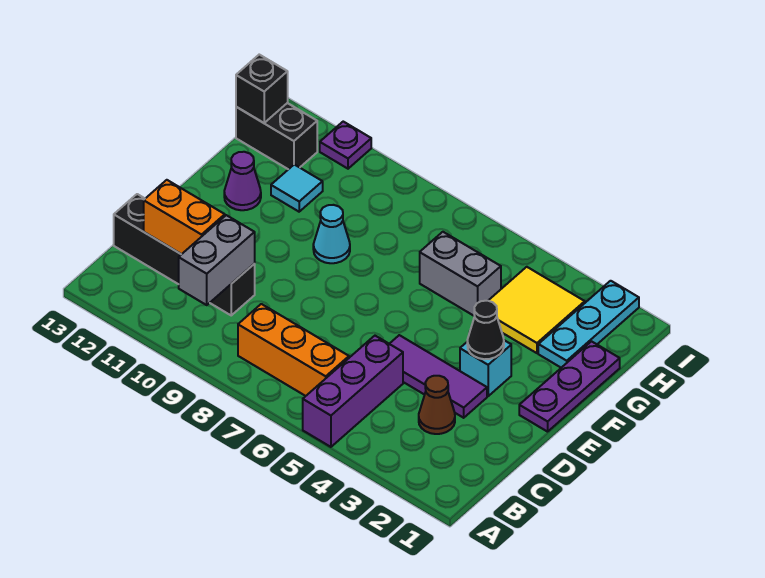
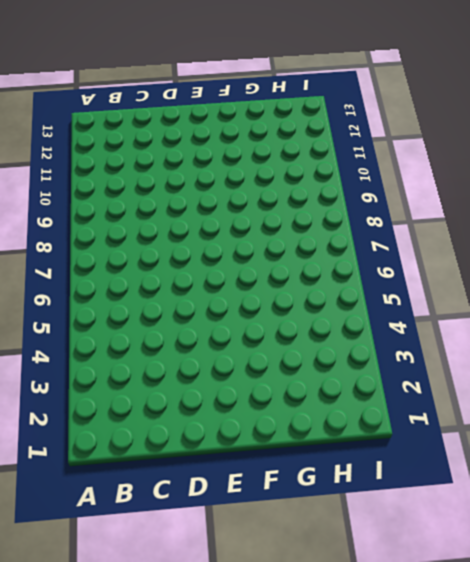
none -> purple brick A5:C5 level 1
none -> orange brick B6:B8 level 1
none -> brown cone C3 level 1

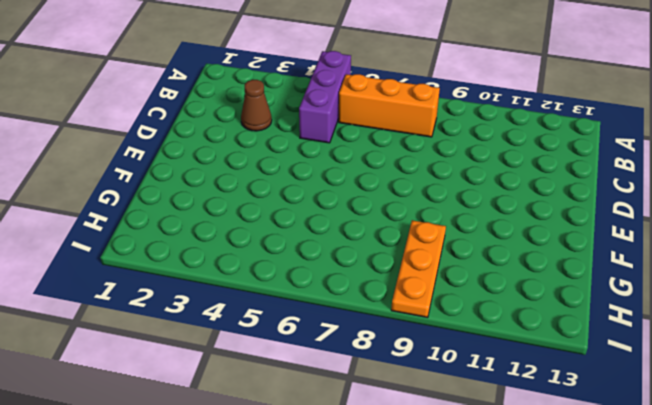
orange plate G9:I9 level 1 -> none
none -> black brick C10:C13 level 1
none -> purple tile D3:D5 level 1
none -> purple plate E1:G1 level 1

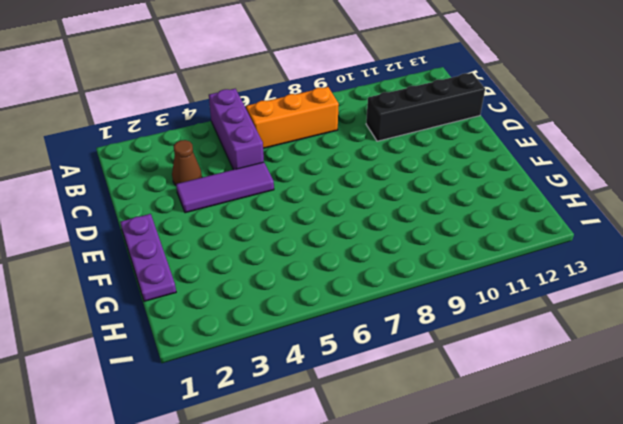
none -> cyan brick E3 level 1
none -> cyan cone F9 level 1
none -> purple cone F12 level 1

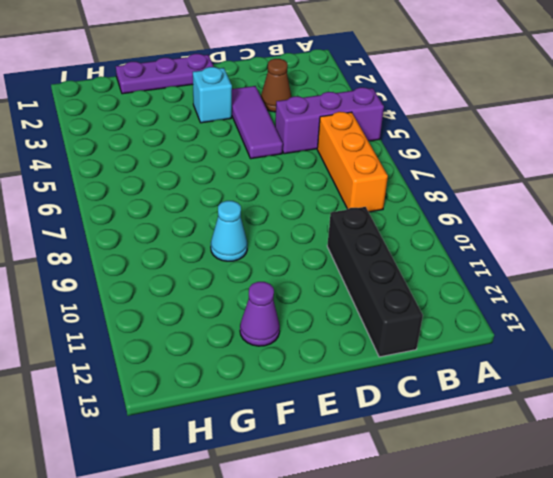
none -> cyan plate G2:I2 level 1
none -> yellow tile G3:H4 level 1
none -> grey brick G5:G6 level 1

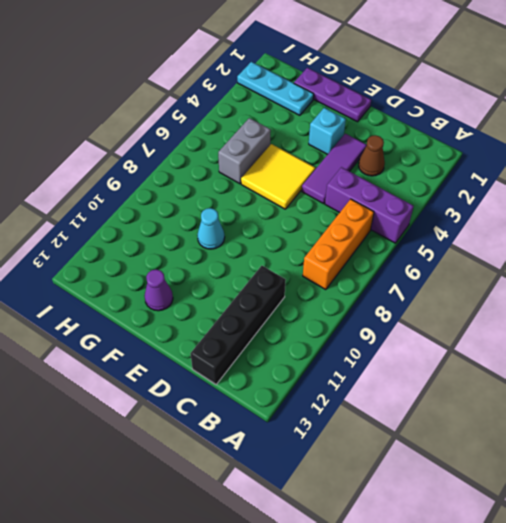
yellow tile E5:F6 level 1 -> yellow tile G3:H4 level 1
none -> cyan tile G11 level 1
none -> black brick H12:H13 level 1
none -> purple plate I11 level 1

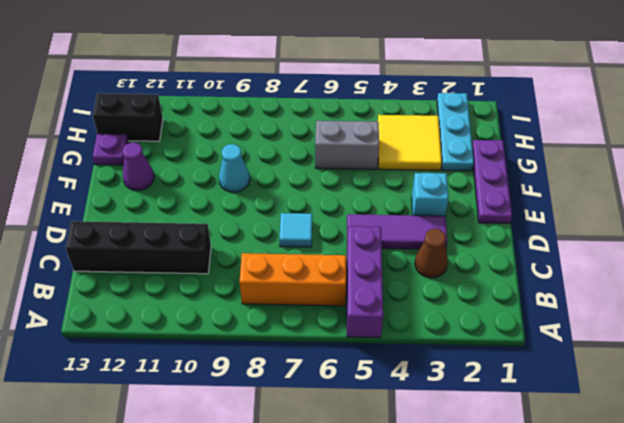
cyan tile D7 level 1 -> cyan tile G11 level 1
purple plate G13 level 1 -> purple plate I11 level 1
none -> grey brick B10:C10 level 2
none -> orange brick C11:C12 level 2
none -> black cone E3 level 2

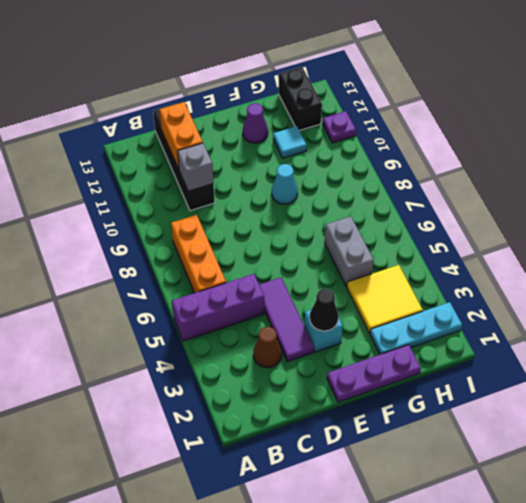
grey brick C10 level 2 -> grey brick B10:C10 level 2
none -> black brick H13 level 2

